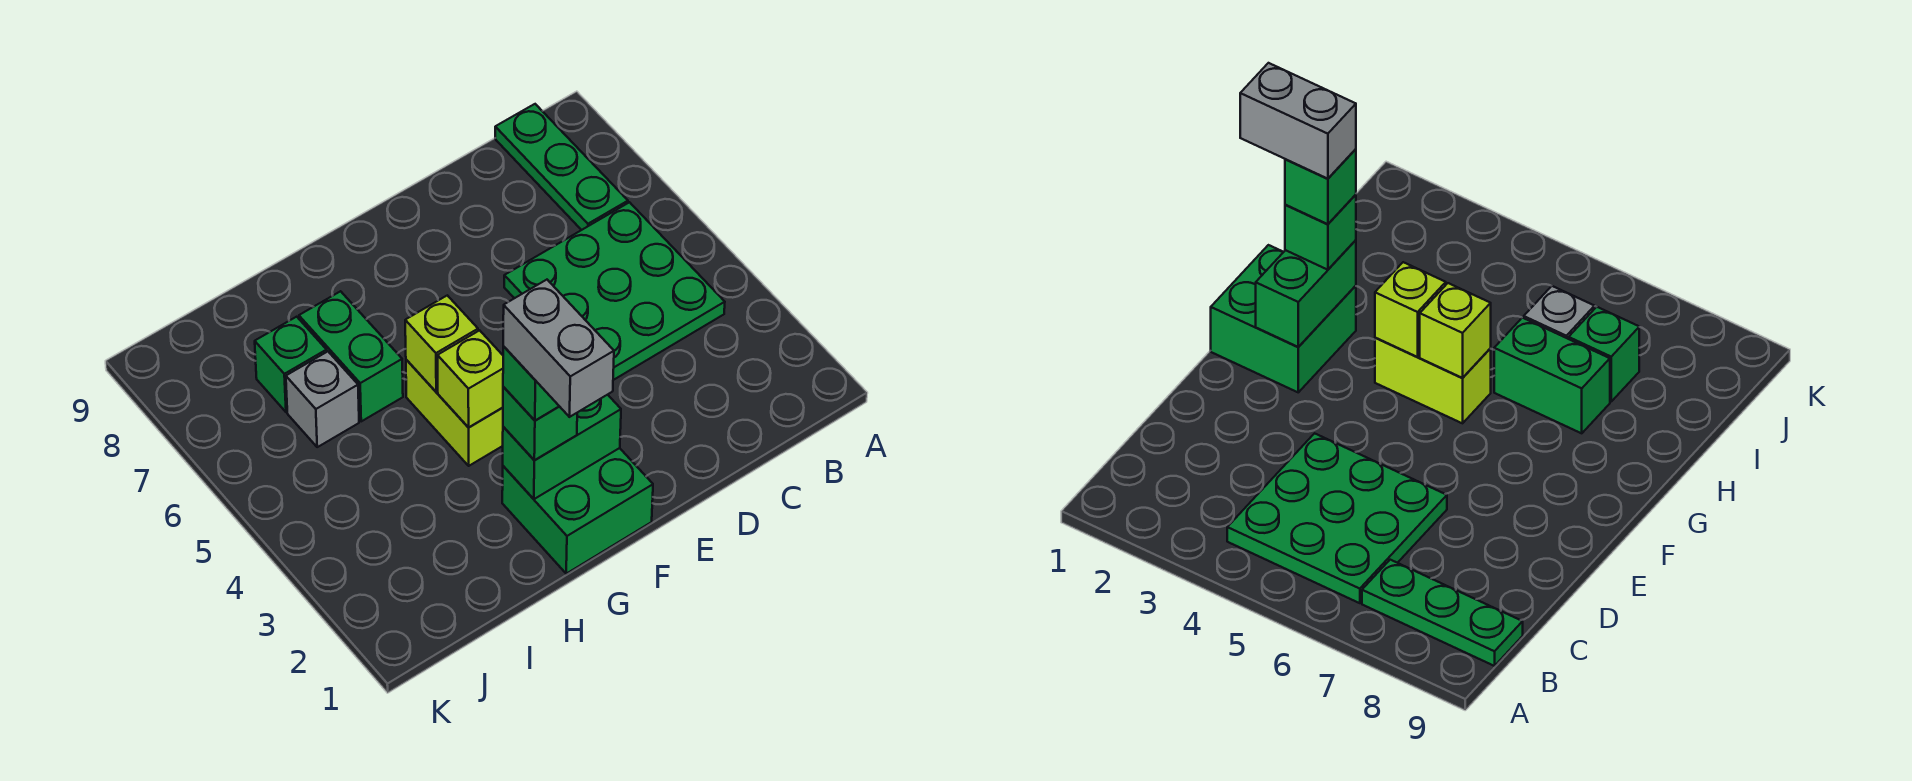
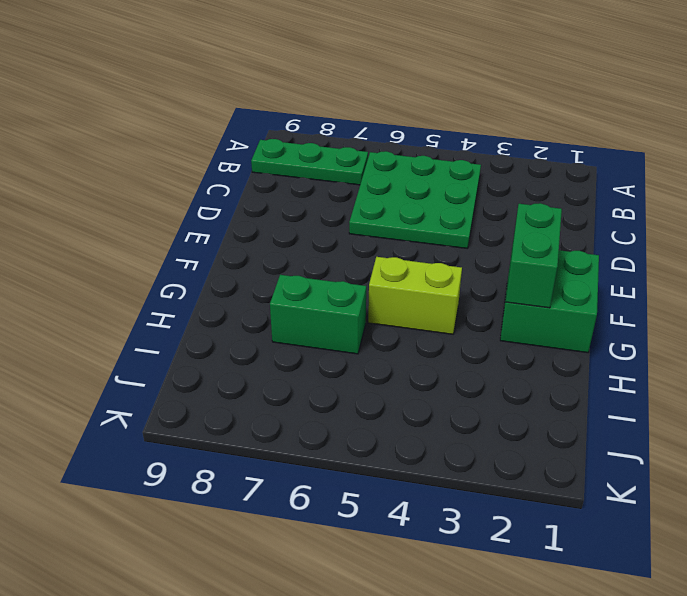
none -> grey brick I6 level 1
none -> green brick I7 level 1
none -> lime brick G4 level 2

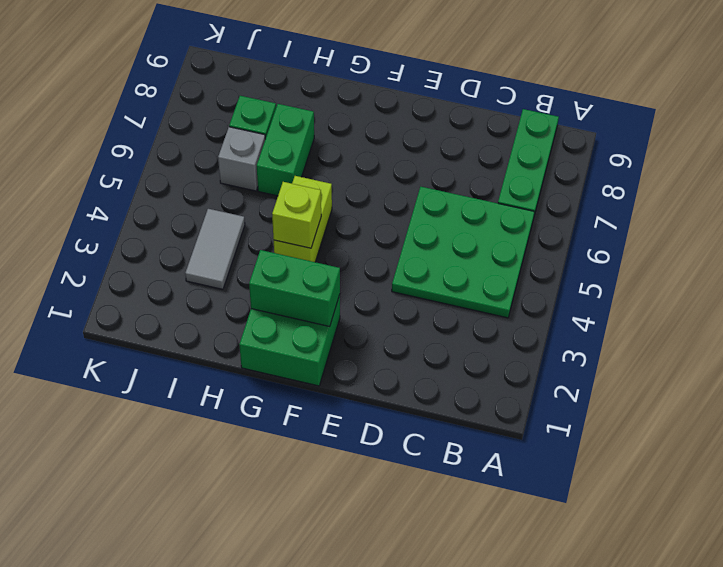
grey tile I3:I4 level 1 -> none
none -> lime brick G5 level 2
none -> green brick G2 level 3
none -> green brick G2 level 4

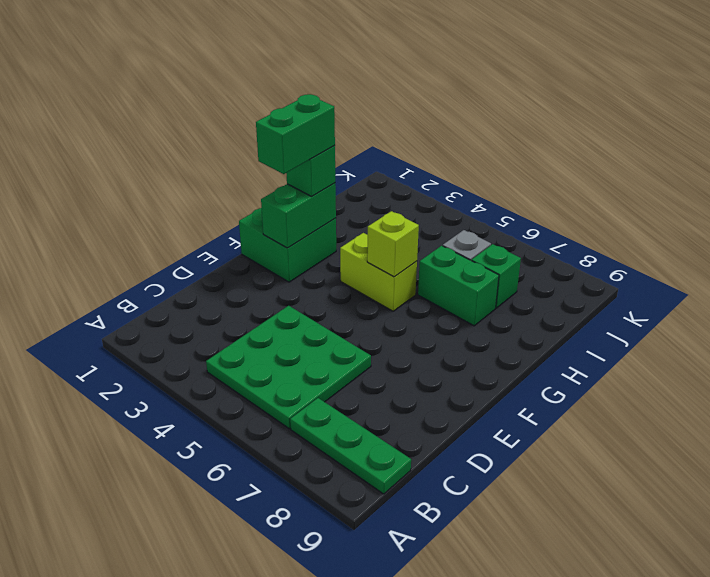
green brick F2:G2 level 4 -> green brick G2 level 4
none -> lime brick G4 level 2
none -> grey brick G1:G2 level 5

